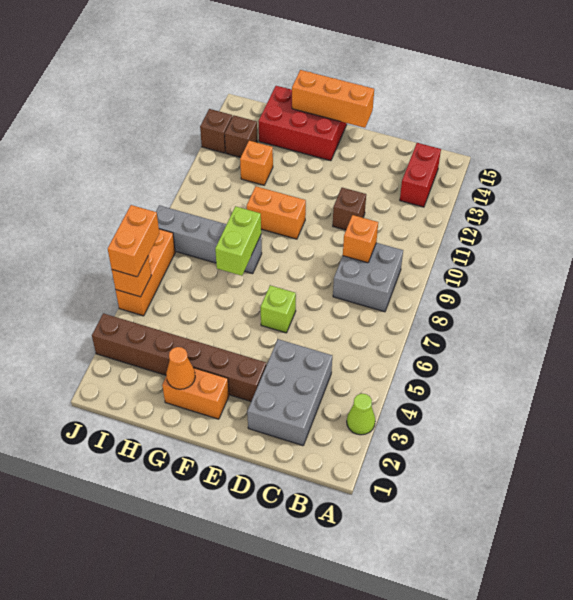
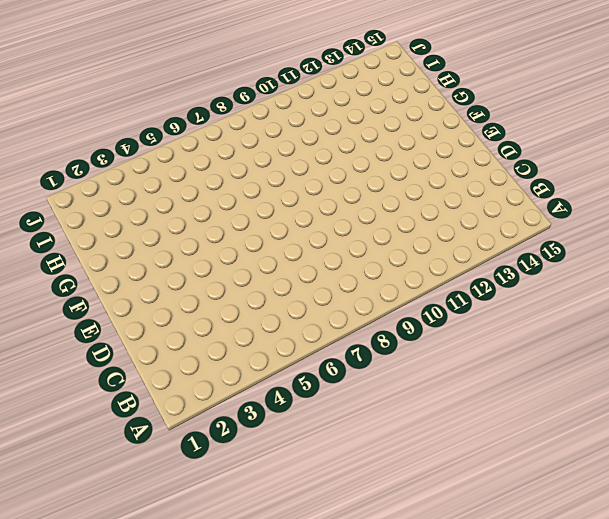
none -> lime cone A3 level 1
none -> grey brick B8:C9 level 1
none -> red brick B13:B14 level 1

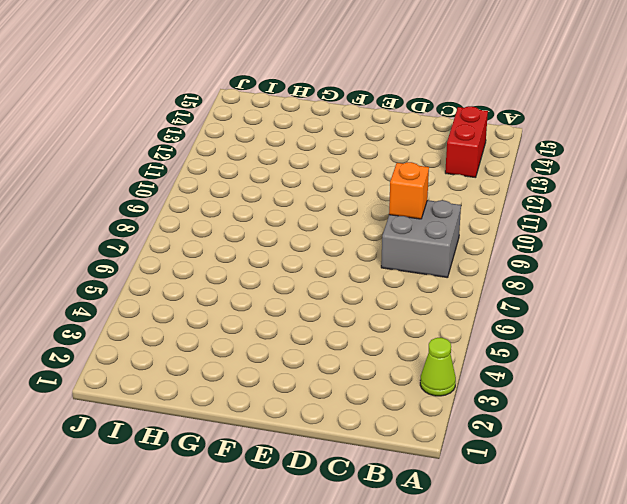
none -> grey brick C2:D4 level 1
none -> brown brick D11 level 1
none -> brown brick E3:J3 level 1

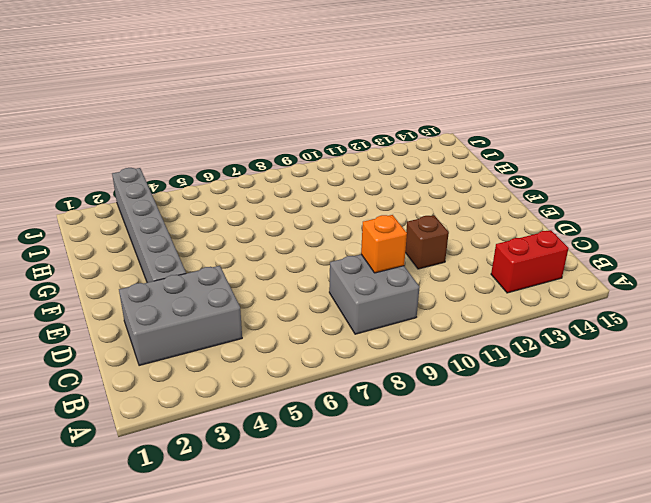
grey brick E3:J3 level 1 -> brown brick E3:J3 level 1
none -> lime cone A3 level 1
none -> lime brick E6 level 1
none -> orange brick F2:G2 level 1

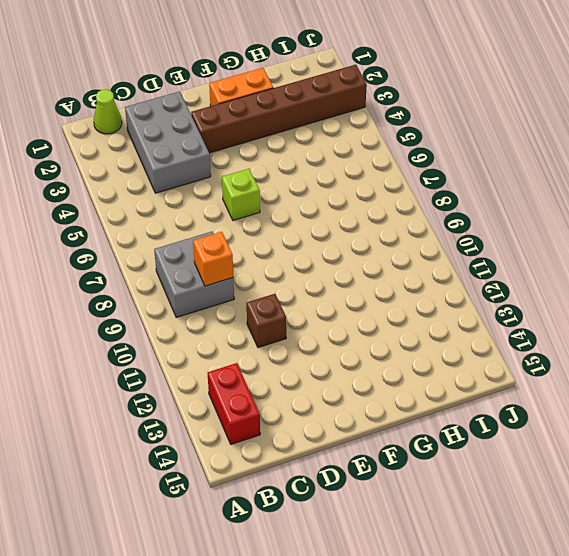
lime cone B1 level 1 -> lime cone A3 level 1
none -> orange brick F10:G10 level 1
none -> red brick F14:H15 level 1
none -> grey brick G8:J8 level 1

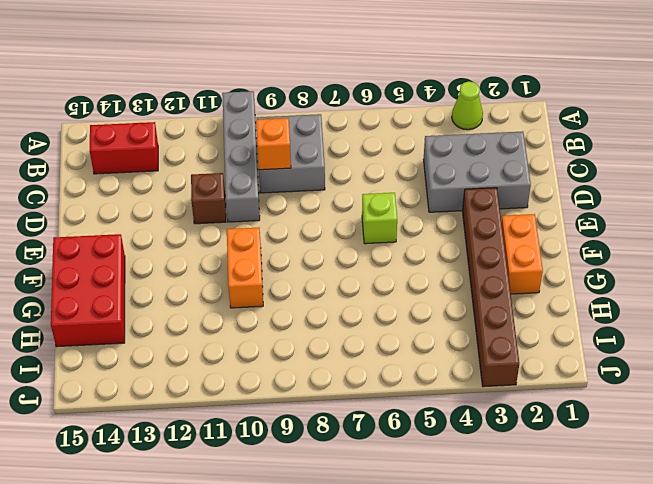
grey brick A10:D10 level 1 -> grey brick G8:J8 level 1
none -> orange brick H12 level 1
none -> brown brick I13 level 1
none -> orange brick J5:J7 level 1

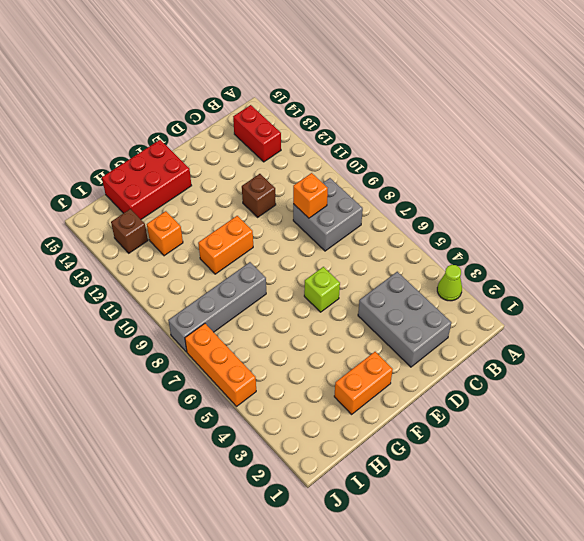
none -> brown brick E3:J3 level 1
none -> brown brick J13 level 1
none -> orange brick E15:G15 level 2

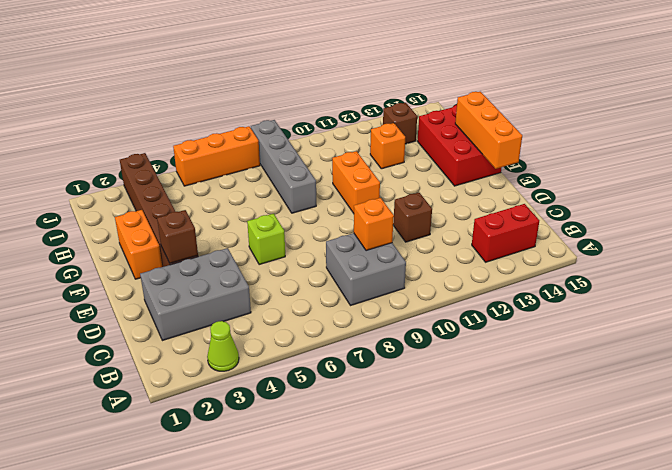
brown brick E3 level 2 -> brown brick J13 level 1
none -> orange cone G2 level 2
none -> lime brick G7:G8 level 2
none -> orange brick J5 level 2

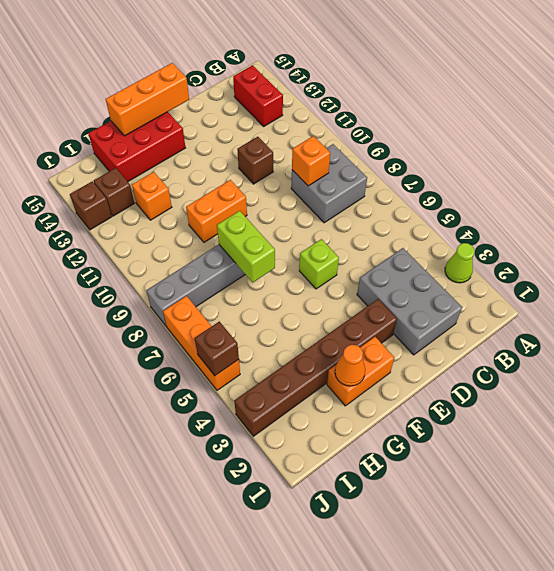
brown brick J5 level 2 -> orange brick J5 level 2
none -> orange brick J5:J6 level 3

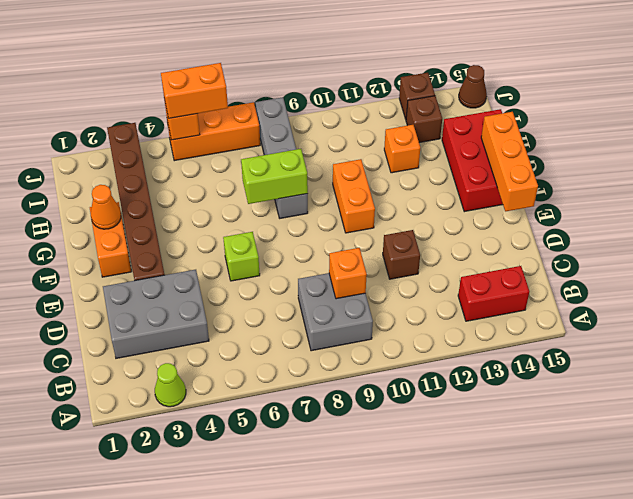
brown cone J15 level 1 -> none

